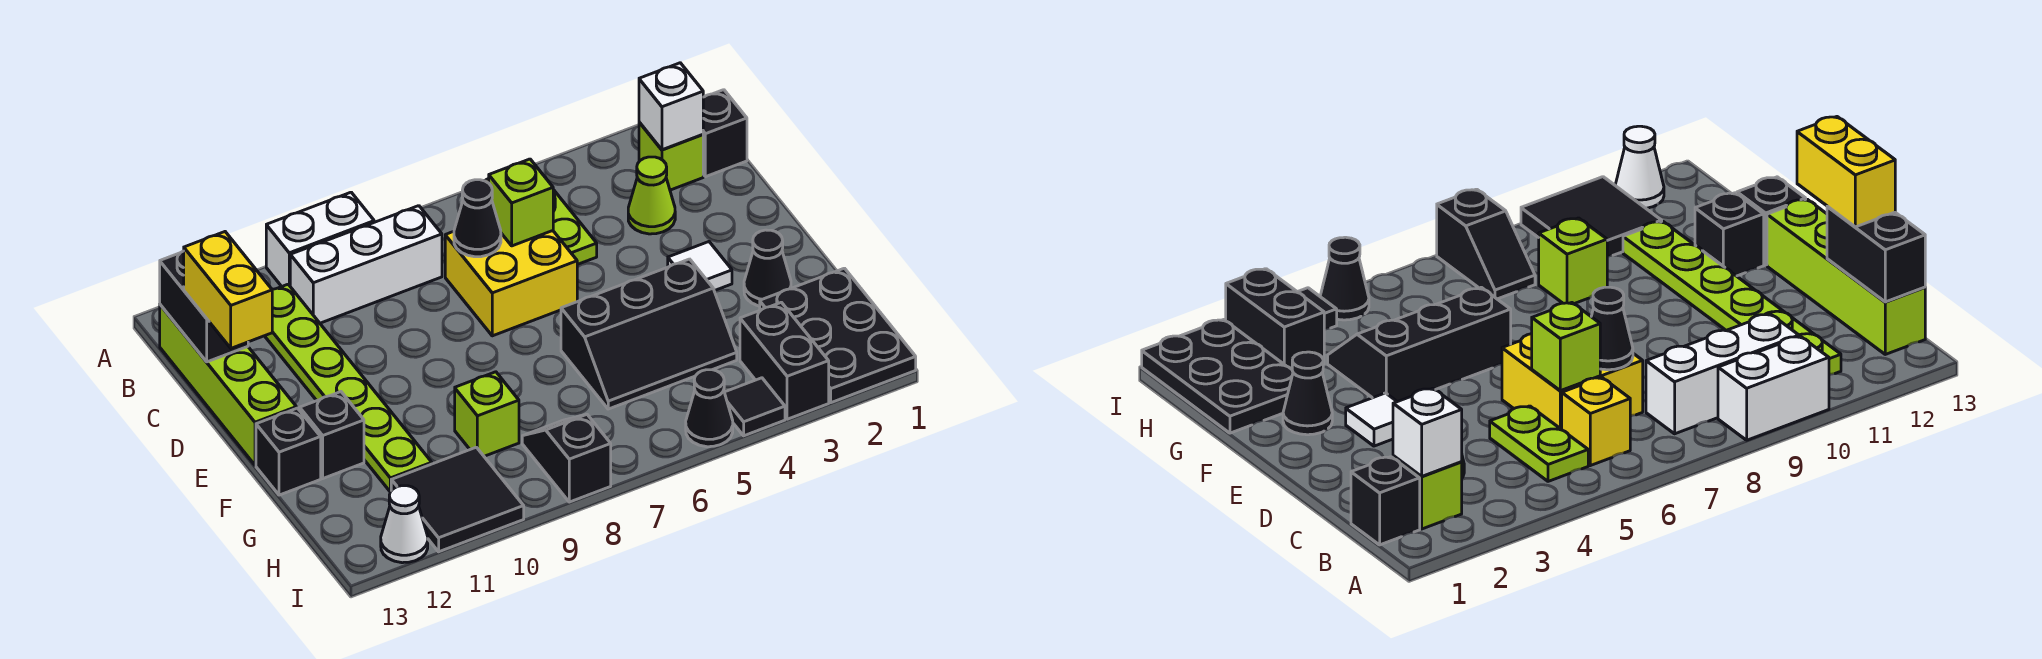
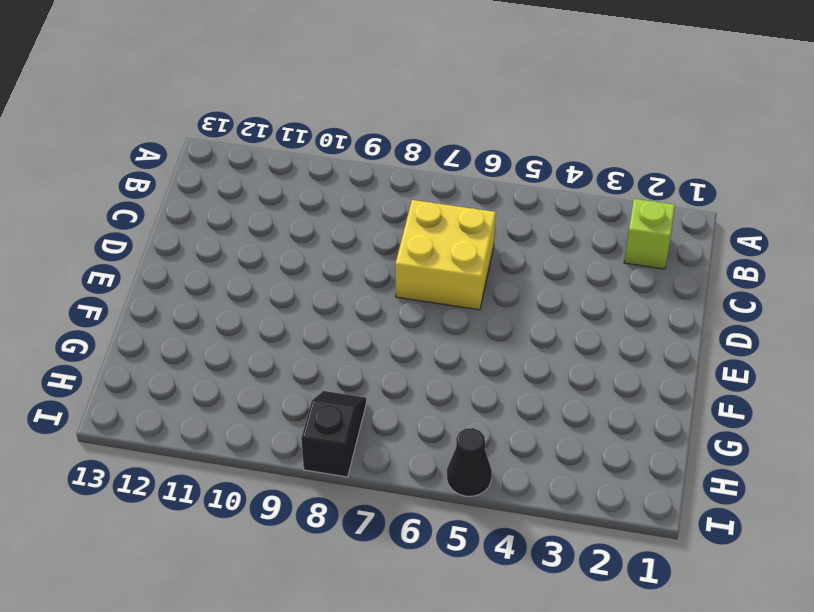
none -> white brick A9:A10 level 1
none -> black brick B1 level 1
none -> lime plate B5:C5 level 1

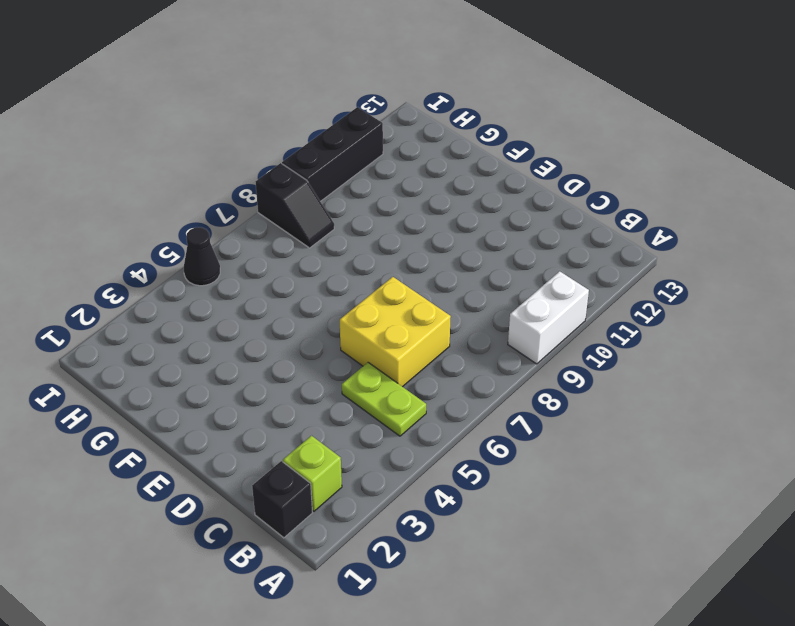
black brick I9:I11 level 1 -> black tile H10:I11 level 1
none -> yellow brick B6 level 1
none -> white brick B8:B10 level 1
none -> lime plate B11:G11 level 1

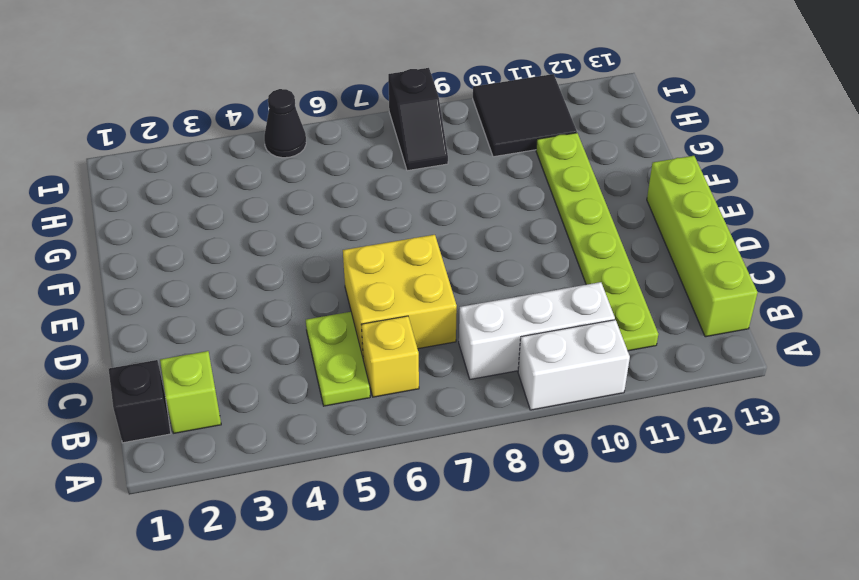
none -> lime cone C3 level 1
none -> white tile E3 level 1
none -> black cone F2 level 1

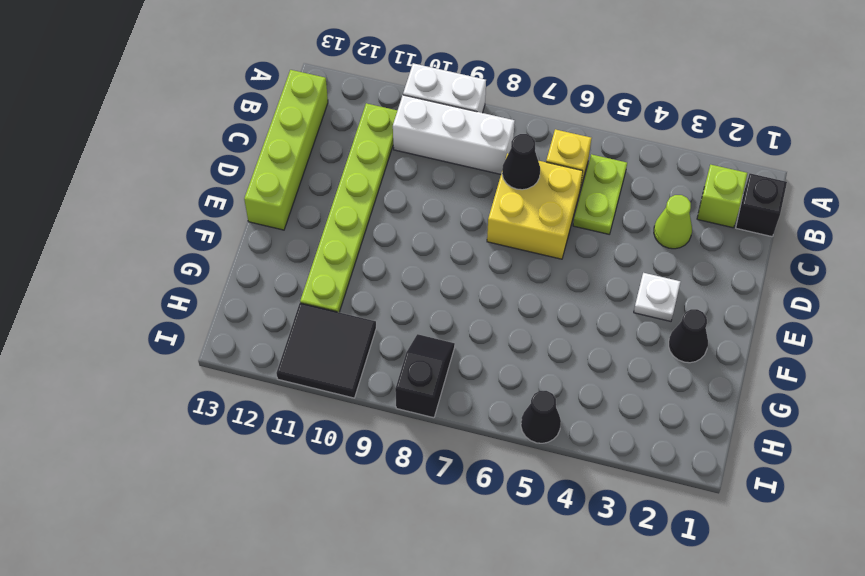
white plate E3 level 1 -> white tile E3 level 1
none -> black slope F4:G6 level 1 top F
none -> black brick F12 level 1
none -> black brick F13 level 1

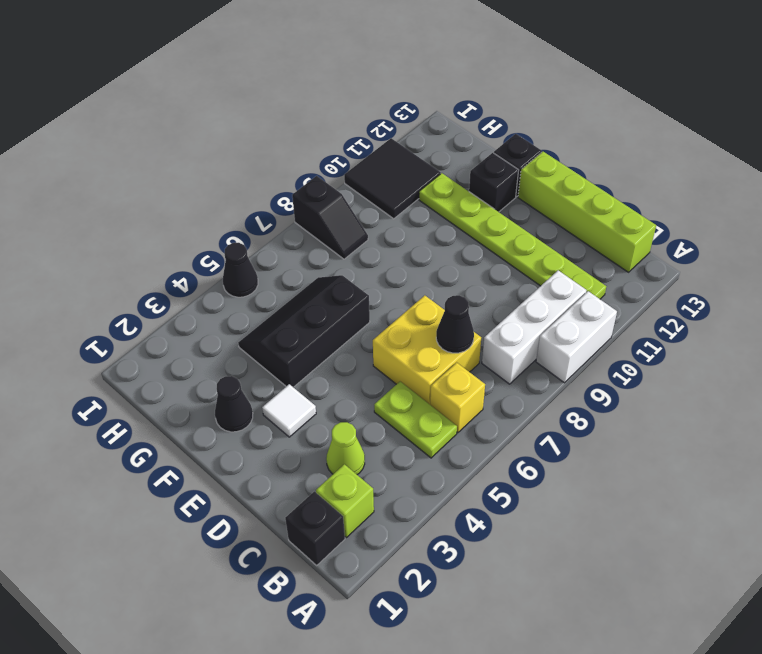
none -> black plate G1:I2 level 1
none -> lime brick G9 level 1
none -> black brick H3:I3 level 1

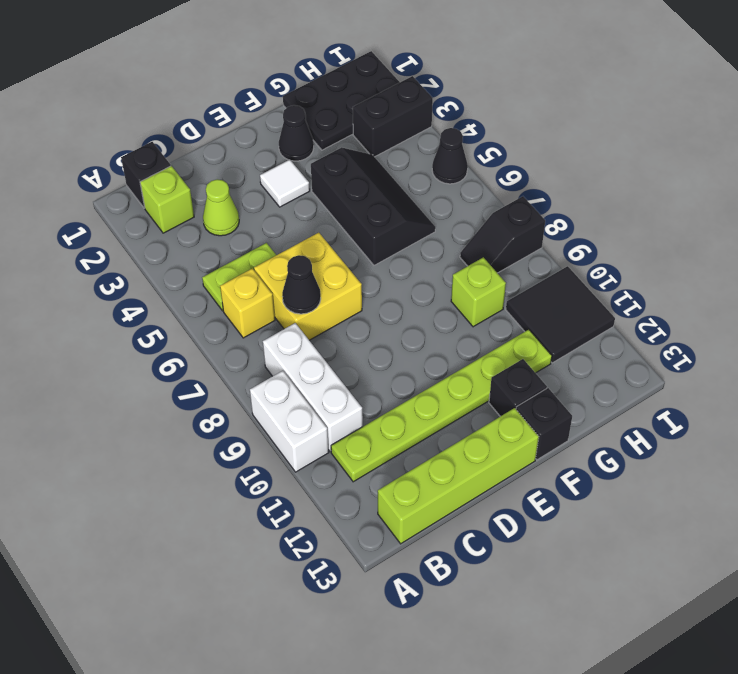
none -> black tile I4 level 1
none -> white cone I12 level 1
none -> white brick B2 level 2

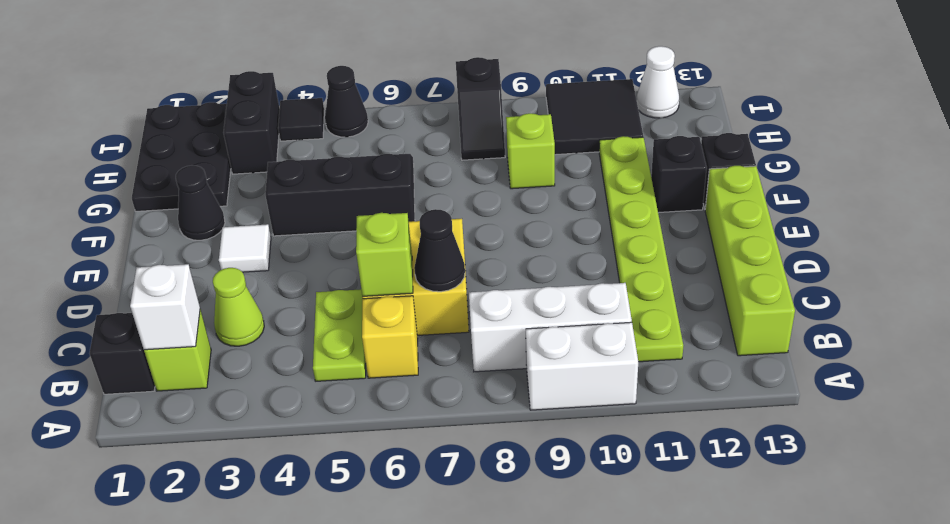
none -> black brick B13:C13 level 2
none -> yellow brick C13:D13 level 3

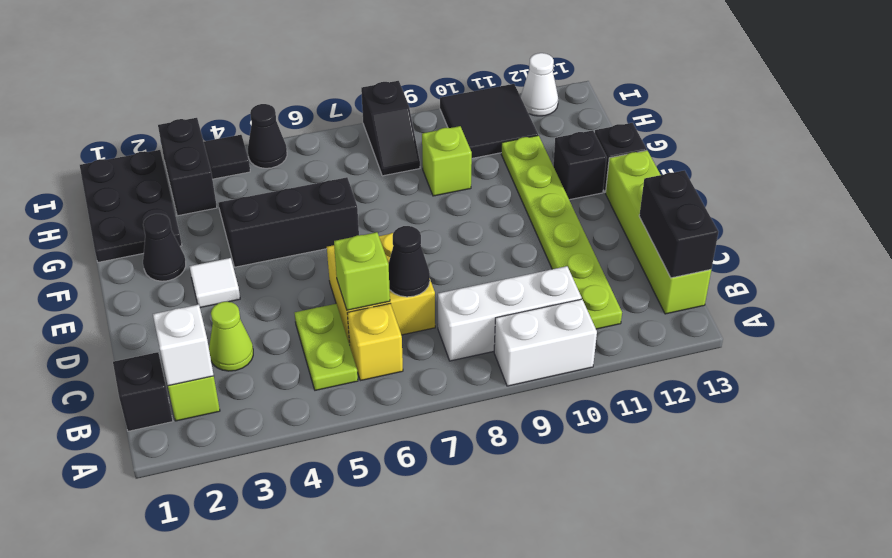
none -> yellow brick C13:D13 level 3

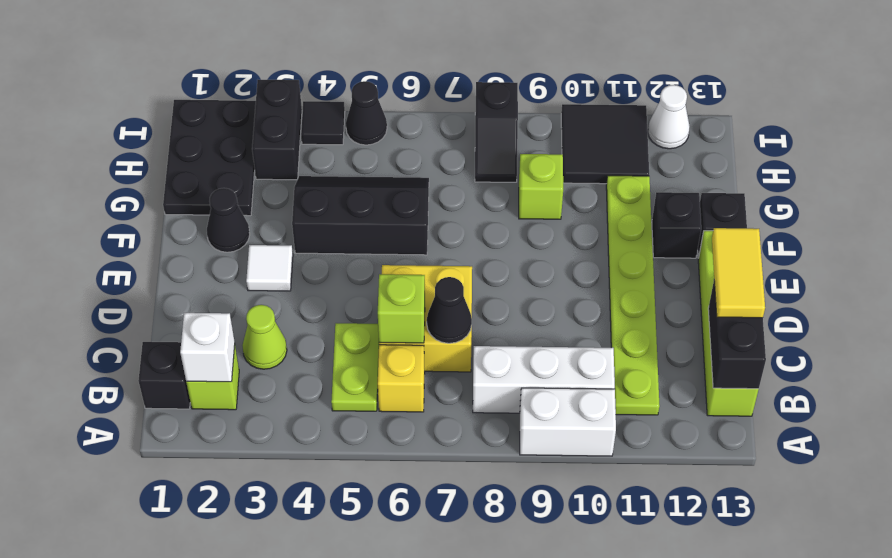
yellow tile C13:D13 level 3 -> yellow brick C13:D13 level 3

